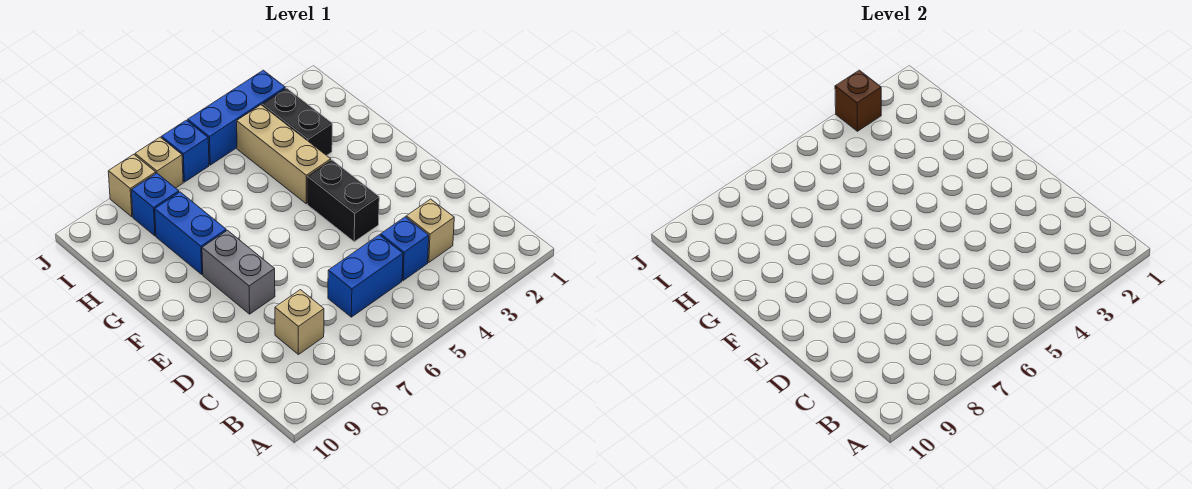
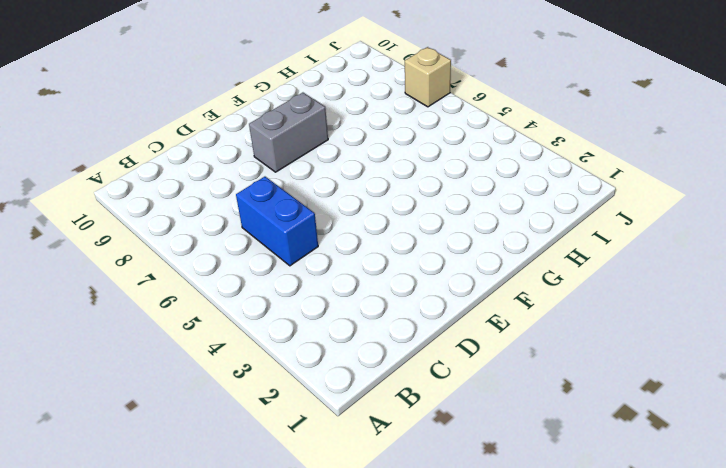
none -> tan brick C3 level 1
none -> blue brick C4 level 1
none -> tan brick C8 level 1

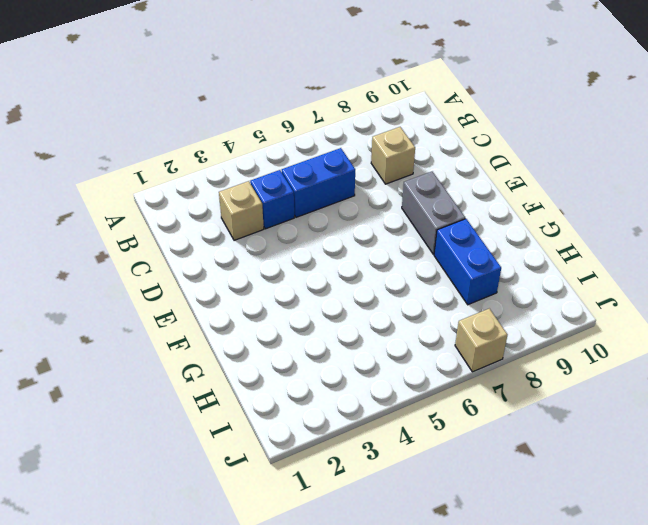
none -> black brick E4:F4 level 1
none -> tan brick G4:I4 level 1
none -> black brick H3:I3 level 1

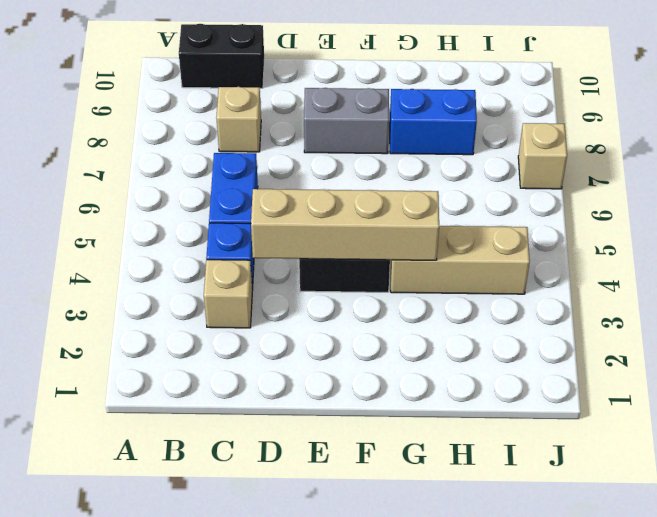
black brick B10:C10 level 1 -> black brick H3:I3 level 1
tan brick D4:G4 level 2 -> none
none -> blue brick I8 level 1
none -> blue brick J3:J5 level 1
none -> blue brick J6 level 1

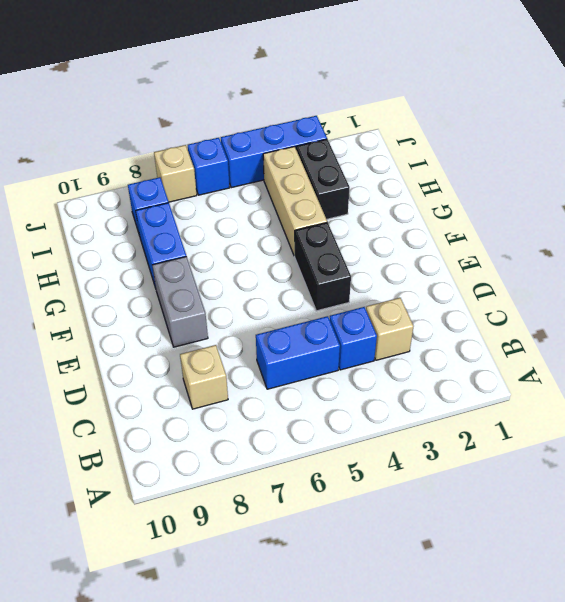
none -> tan brick J8 level 1
none -> brown brick J3 level 2

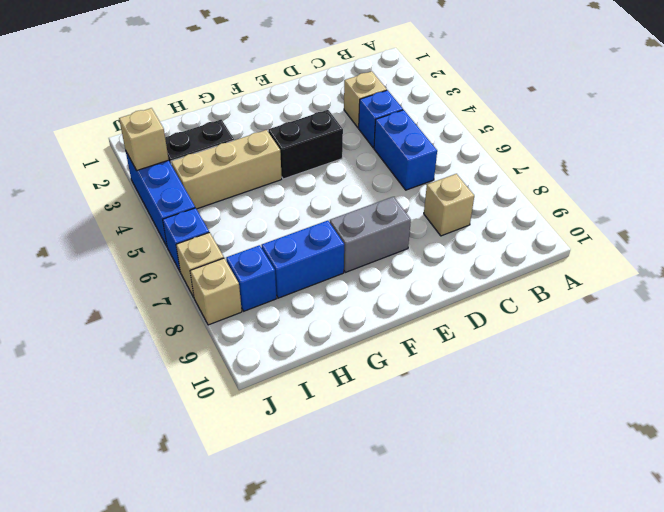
tan brick J3 level 2 -> brown brick J3 level 2

